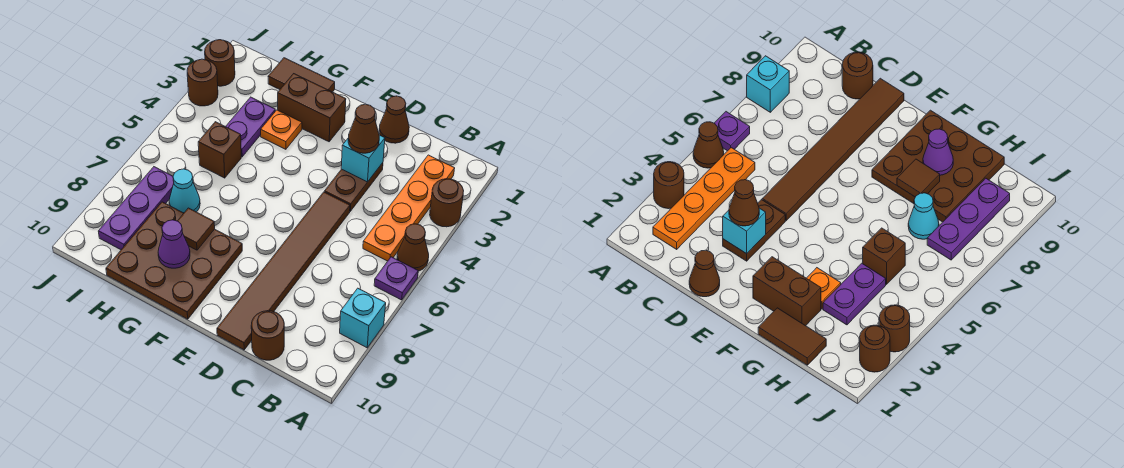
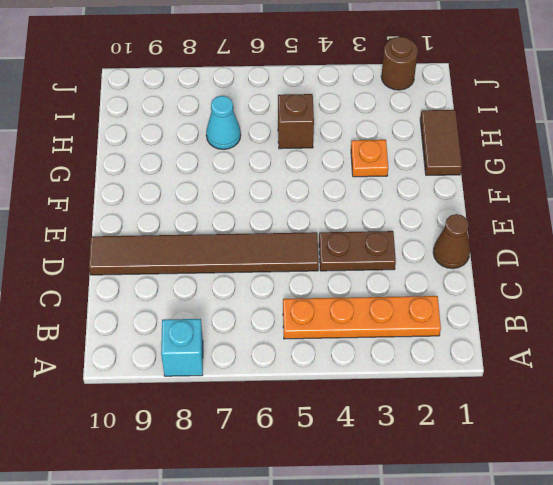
none -> brown round brick A3 level 1
none -> brown cone A5 level 1
none -> purple plate A6 level 1

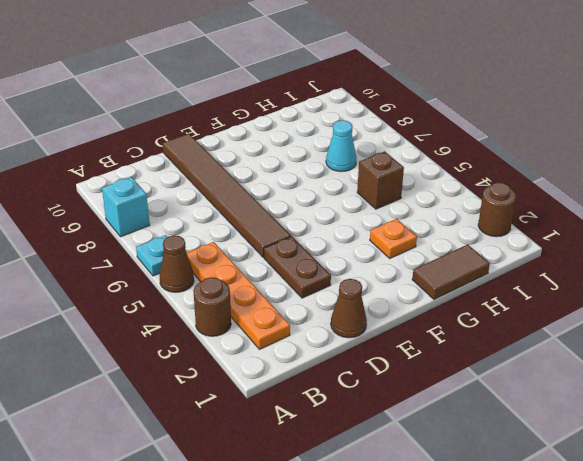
cyan plate A6 level 1 -> purple plate A6 level 1
none -> brown round brick C10 level 1
none -> brown brick F2:G2 level 1
none -> brown plate F8:H10 level 1

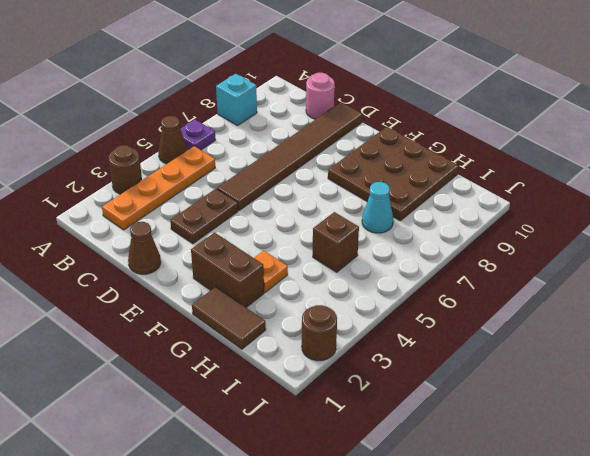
pink round brick C10 level 1 -> brown round brick C10 level 1
none -> purple plate H3:H4 level 1
none -> purple plate I7:I9 level 1
none -> brown round brick J3 level 1

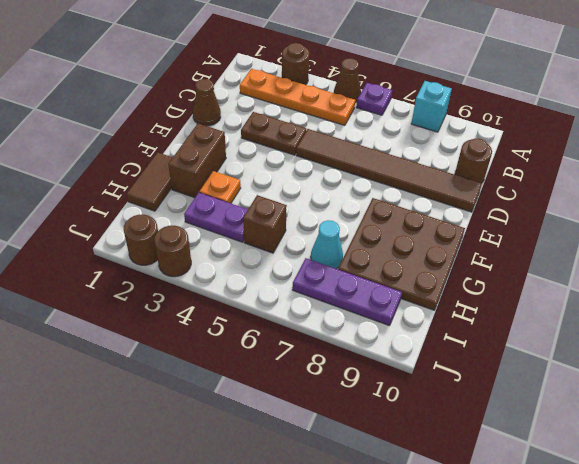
none -> cyan brick D3 level 2
none -> brown tile G8 level 2
none -> purple cone G9 level 2

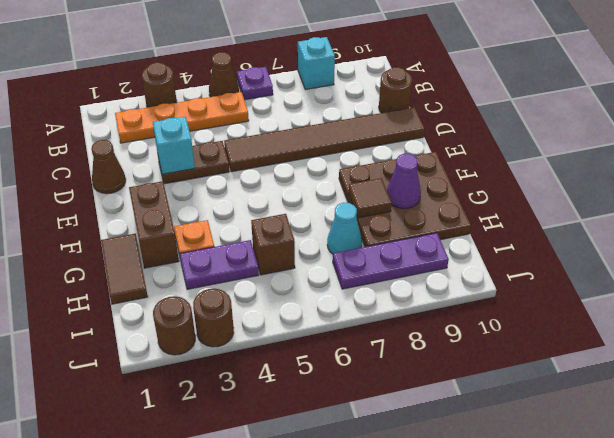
none -> brown cone D3 level 3

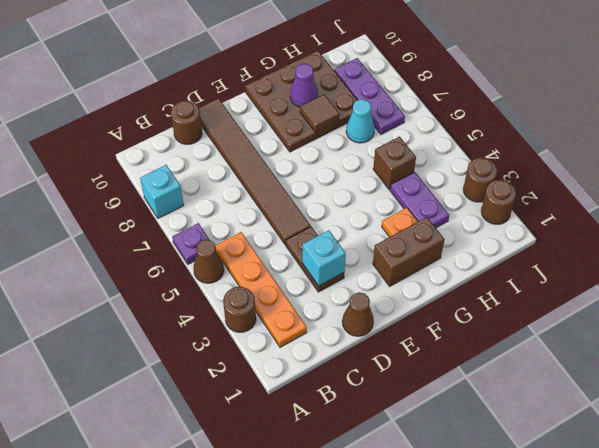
none -> brown tile G1:H1 level 1
none -> brown cone D3 level 3

